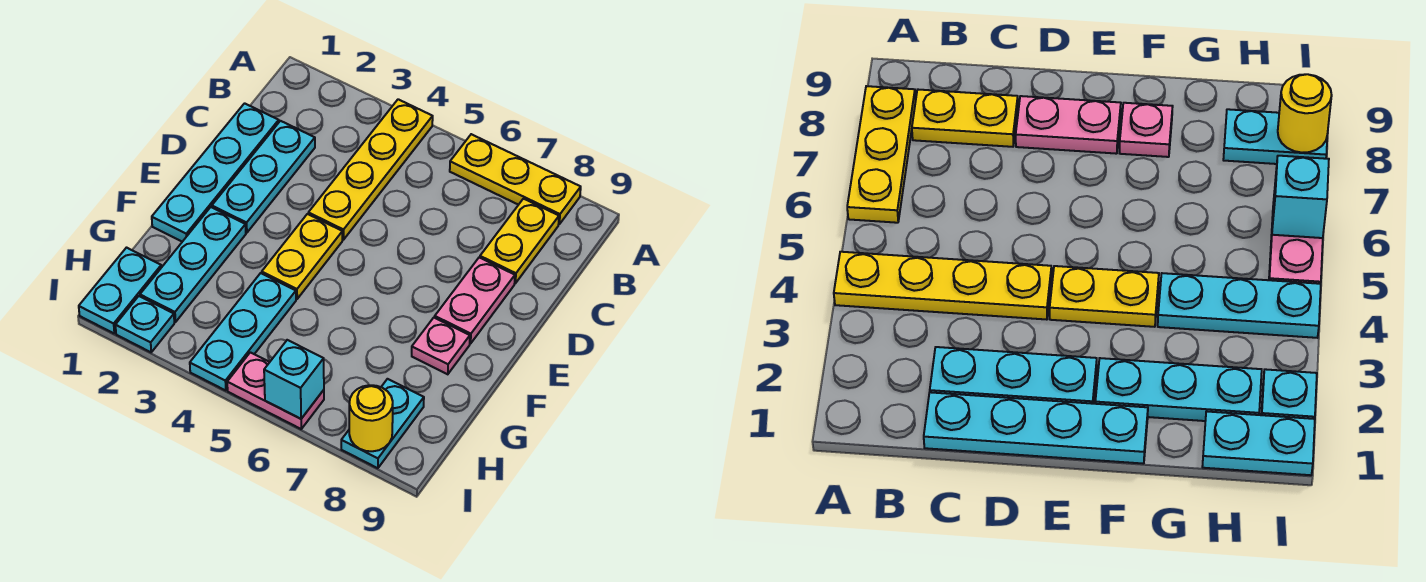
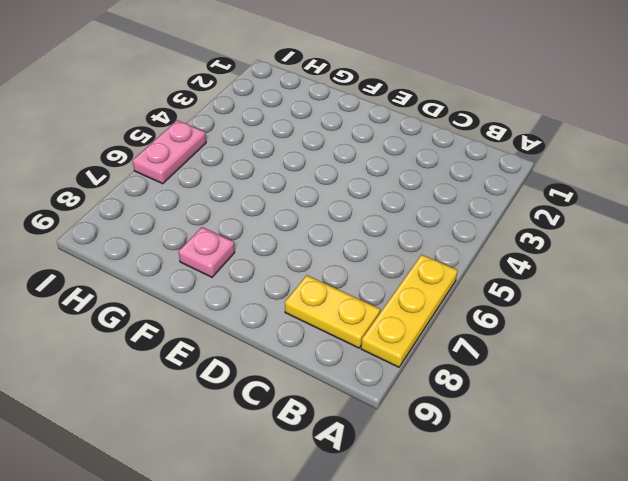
none -> yellow plate A4:D4 level 1
none -> cyan plate C1:F1 level 1
none -> cyan plate C2:E2 level 1

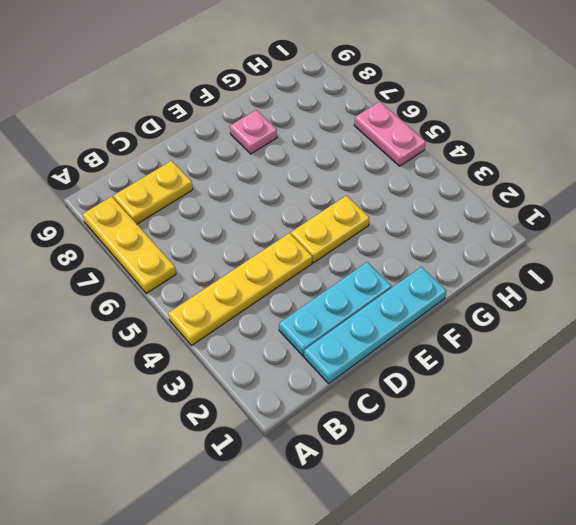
none -> pink plate D8:E8 level 1
none -> cyan plate F2:H2 level 1
none -> cyan plate G4:I4 level 1

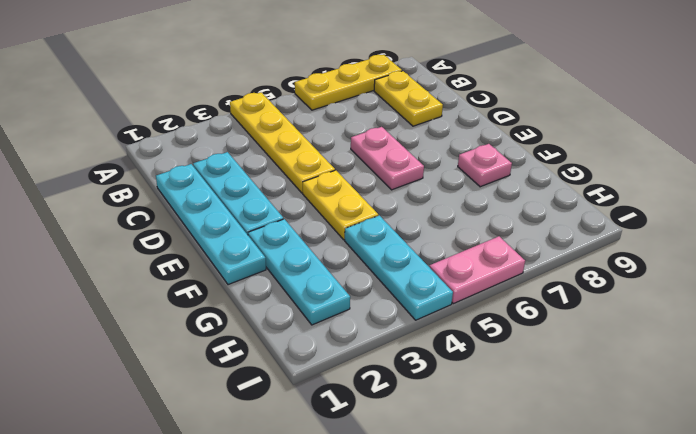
pink plate D6:E6 level 1 -> pink plate D8:E8 level 1
none -> cyan plate H1:I1 level 1
none -> cyan plate H8:I8 level 1
none -> cyan plate I2 level 1

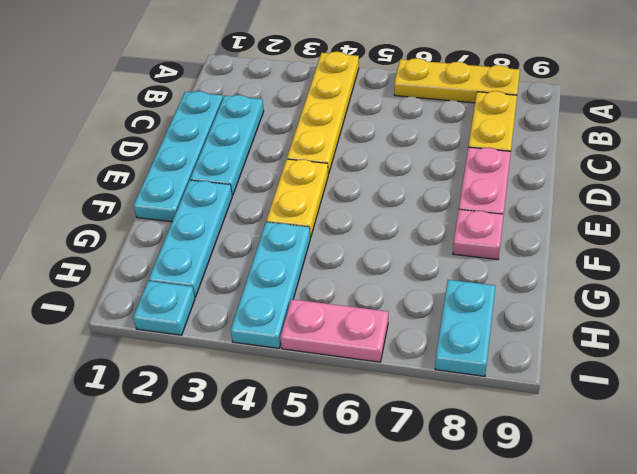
none -> cyan plate H1:I1 level 1
none -> cyan brick I6 level 2
none -> yellow round brick I8 level 2

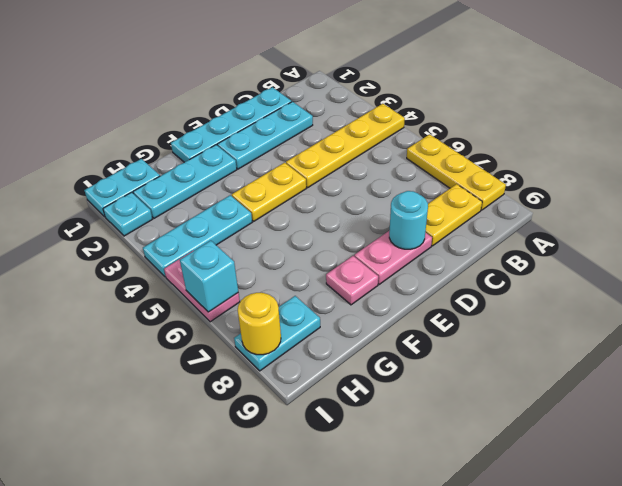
cyan round brick D8 level 2 -> none

